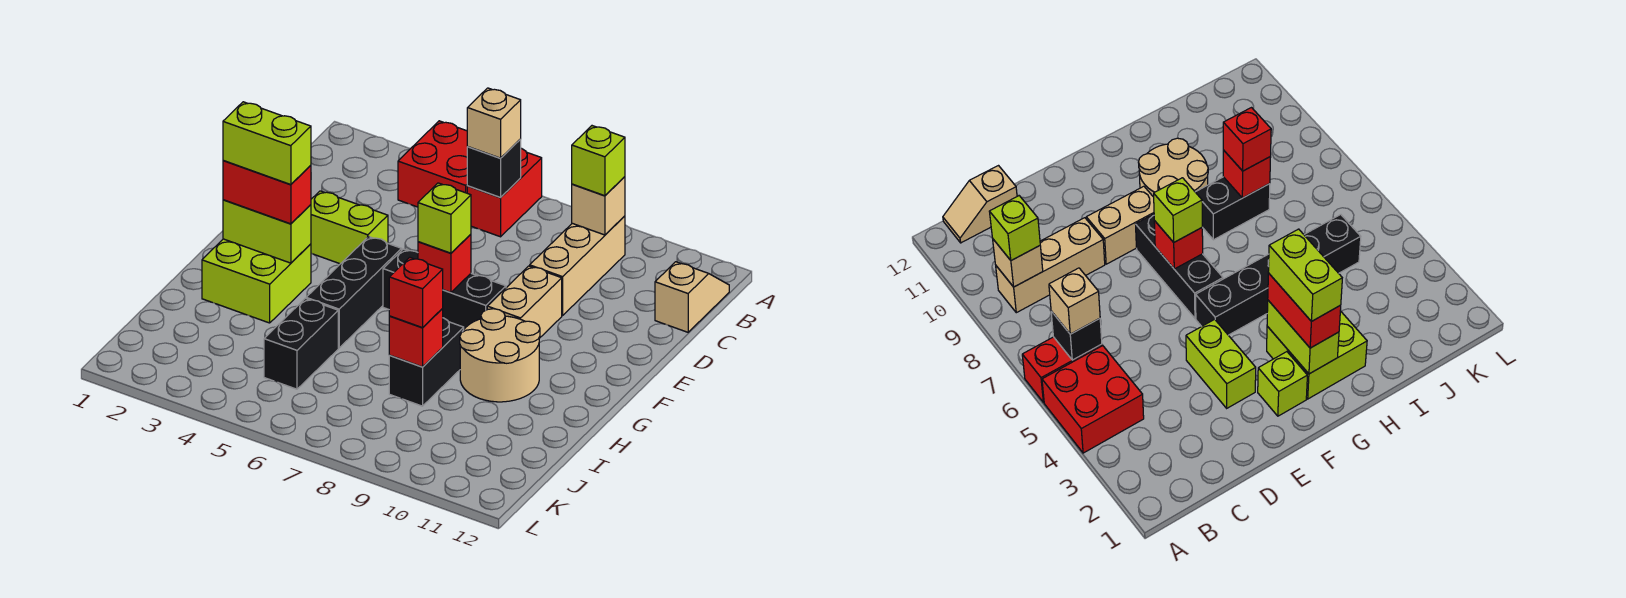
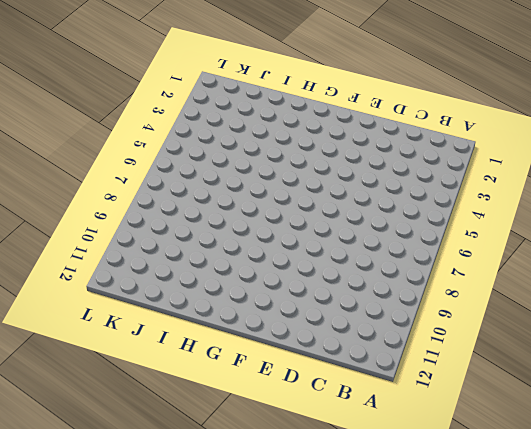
none -> red brick A4:B5 level 1
none -> red brick A6:B6 level 1
none -> tan brick B9:D9 level 1

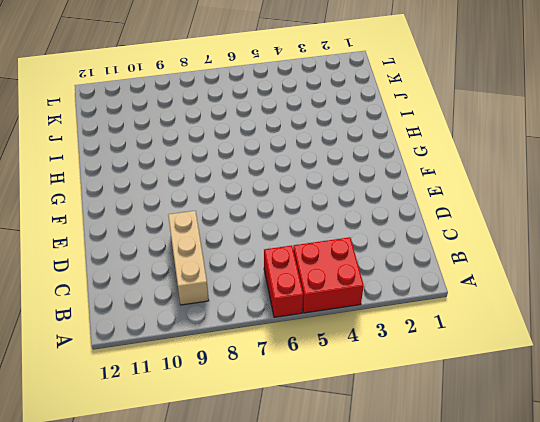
none -> tan slope B12:C12 level 1 top C
none -> lime brick E3:E4 level 1
none -> tan brick E9:F9 level 1

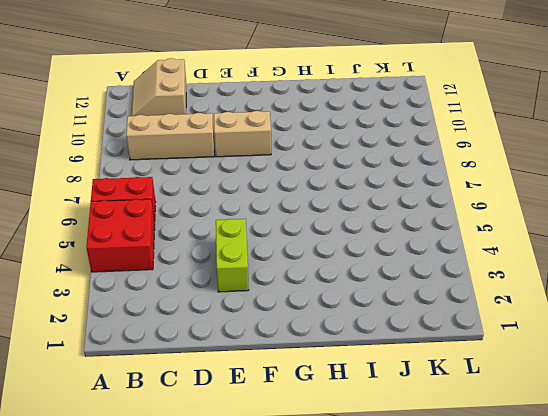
tan slope B11:C12 level 1 top C -> tan slope B12:C12 level 1 top C
none -> lime brick F2 level 1
none -> black brick F5:H5 level 1
none -> black brick F6:F8 level 1

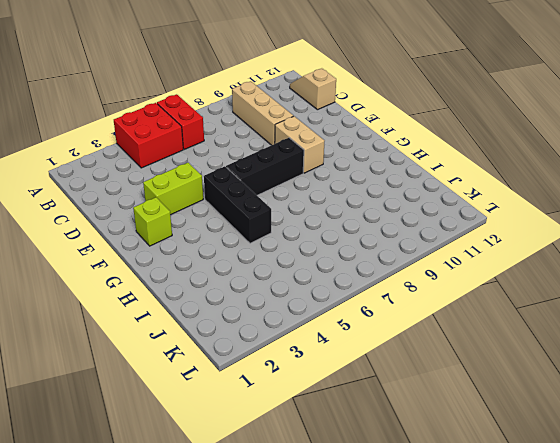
none -> lime brick G2:H3 level 1
none -> tan round brick G9:H10 level 1
none -> black brick H8:I8 level 1

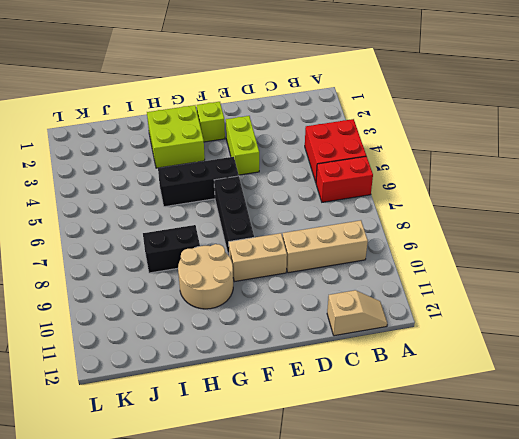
none -> black brick I5:J5 level 1
none -> black brick B6 level 2
none -> tan brick B9 level 2

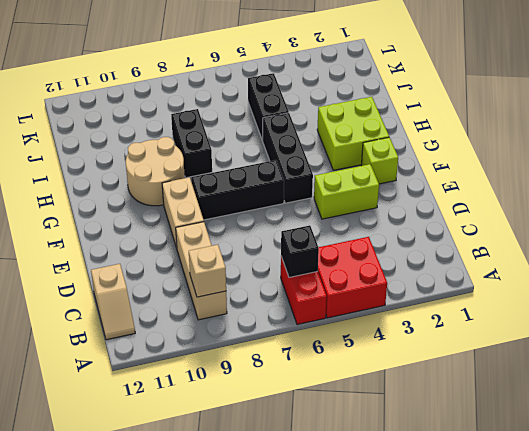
none -> red brick F7 level 2
none -> lime brick G2:G3 level 2
none -> red brick I8 level 2

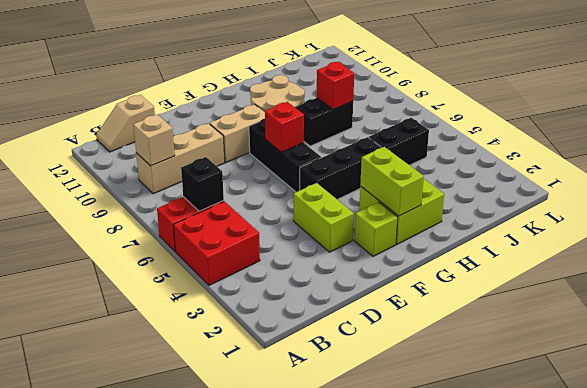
none -> tan brick B6 level 3
none -> lime brick B9 level 3
none -> lime brick F7 level 3

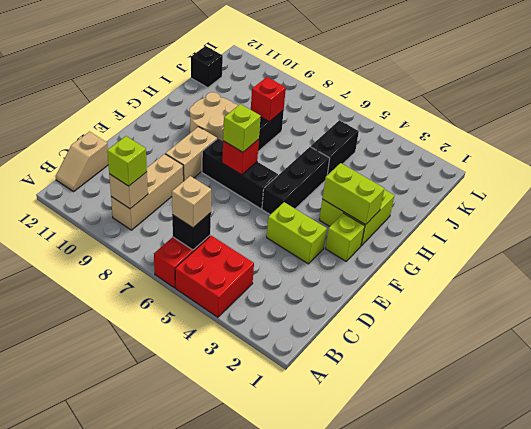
black brick J12 level 1 -> none
none -> red brick G2:G3 level 3
none -> red brick I8 level 3
none -> lime brick G2:G3 level 4

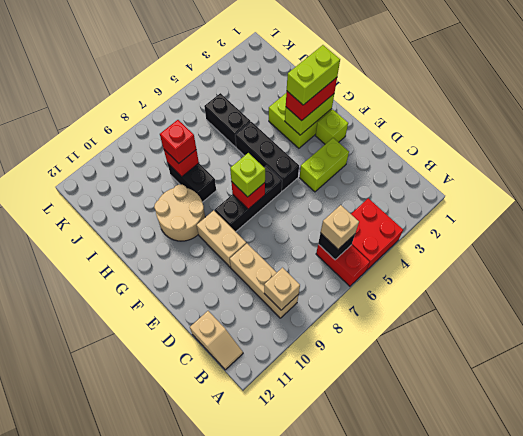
none -> lime brick B9 level 3

